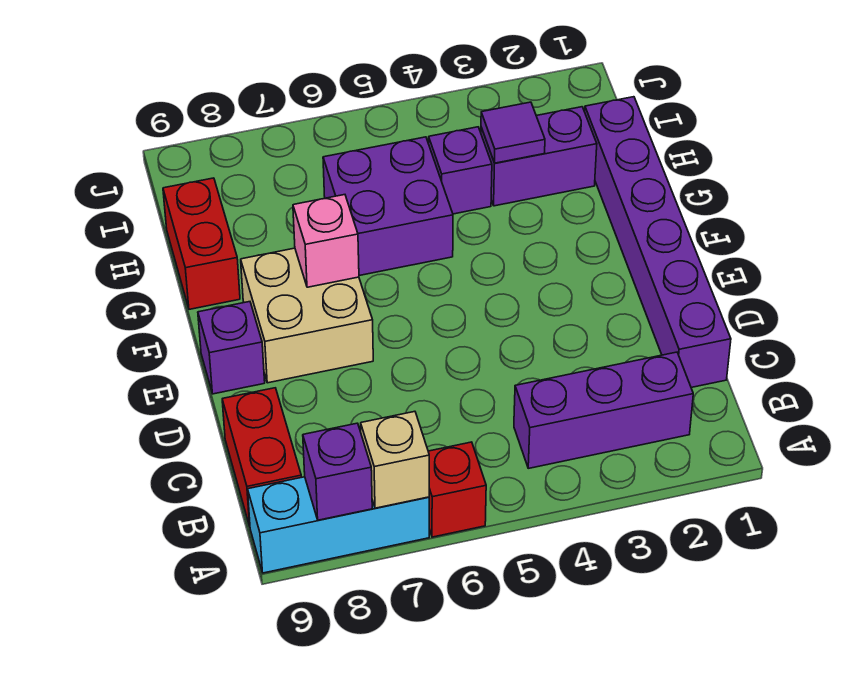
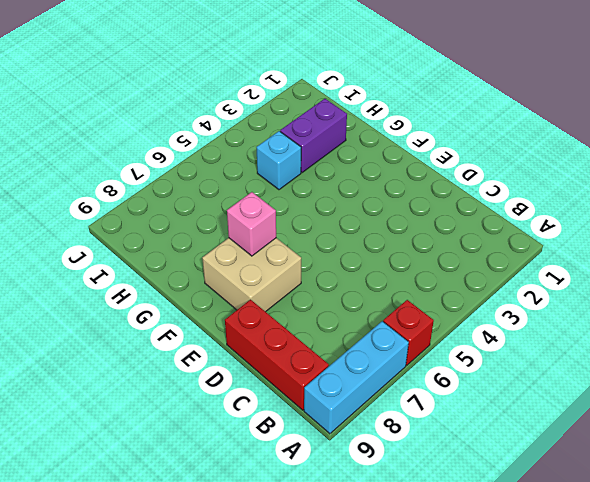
red brick B9:D9 level 1 -> red brick B9:C9 level 1
cyan brick H4 level 1 -> purple brick H4 level 1
none -> purple brick B2:B4 level 1
none -> purple brick C1:H1 level 1
none -> purple brick E9 level 1

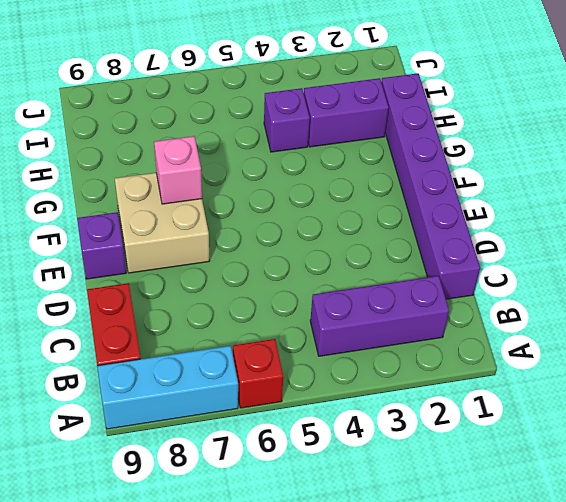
none -> purple brick G5:H6 level 1
none -> red brick G9:H9 level 1
none -> tan brick A7 level 2

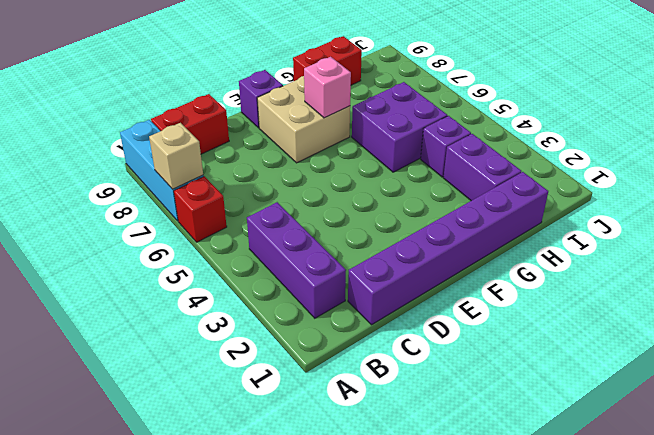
none -> purple brick A8 level 2
none -> purple tile H3 level 2

